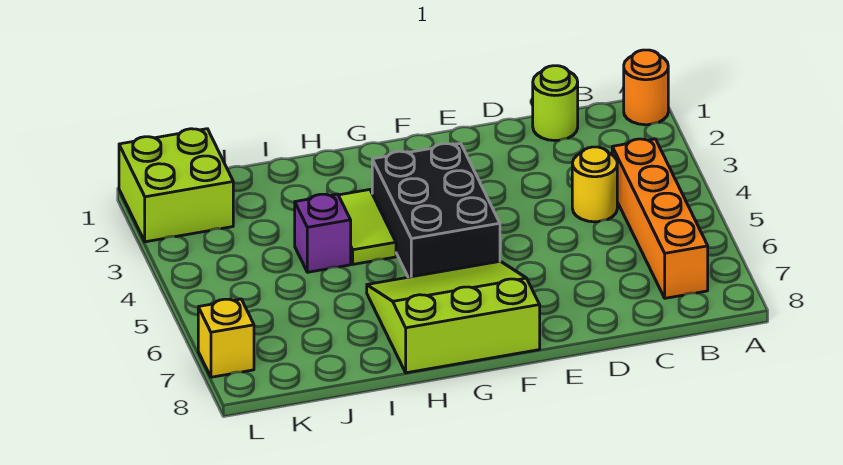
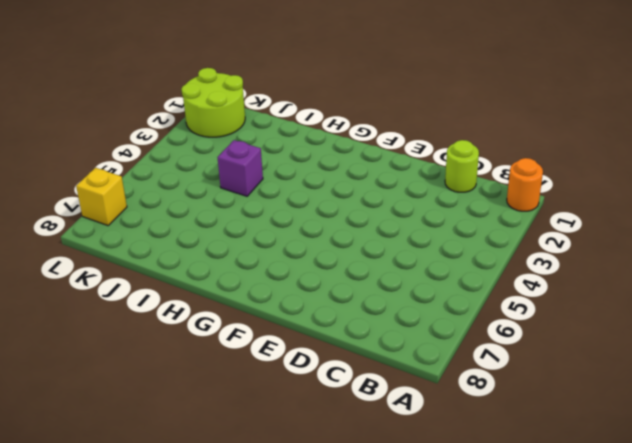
lime round brick K1:L2 level 1 -> lime brick K1:L2 level 1
none -> orange brick B4:B7 level 1
none -> yellow round brick C4 level 1

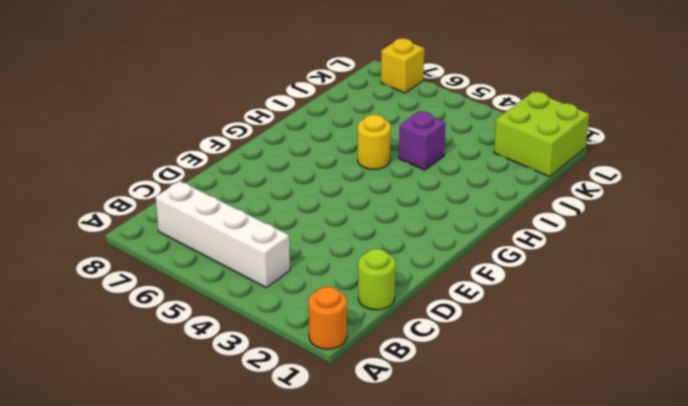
white brick B4:B7 level 1 -> orange brick B4:B7 level 1
yellow round brick H5 level 1 -> yellow round brick C4 level 1
none -> black brick F3:G5 level 1
none -> lime slope F6:H8 level 1 top 8

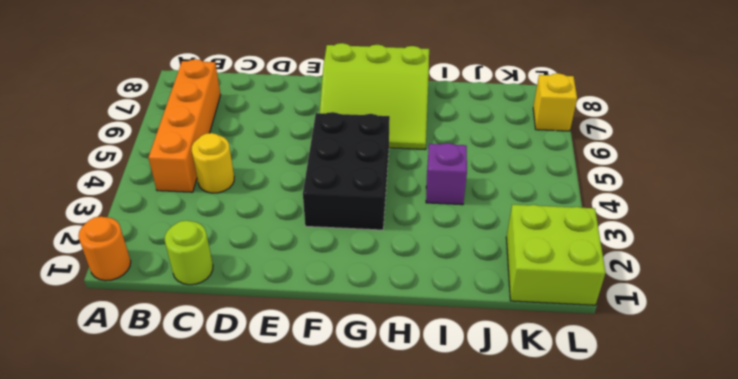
none -> lime tile H3:H4 level 1

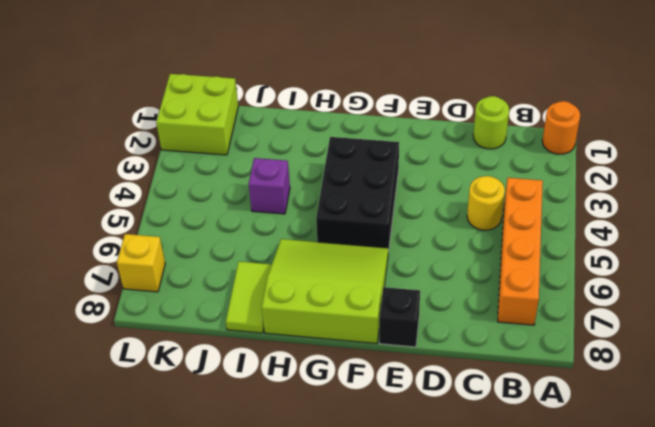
black brick E8 level 1 -> none
lime tile I7:I8 level 1 -> lime tile H3:H4 level 1

